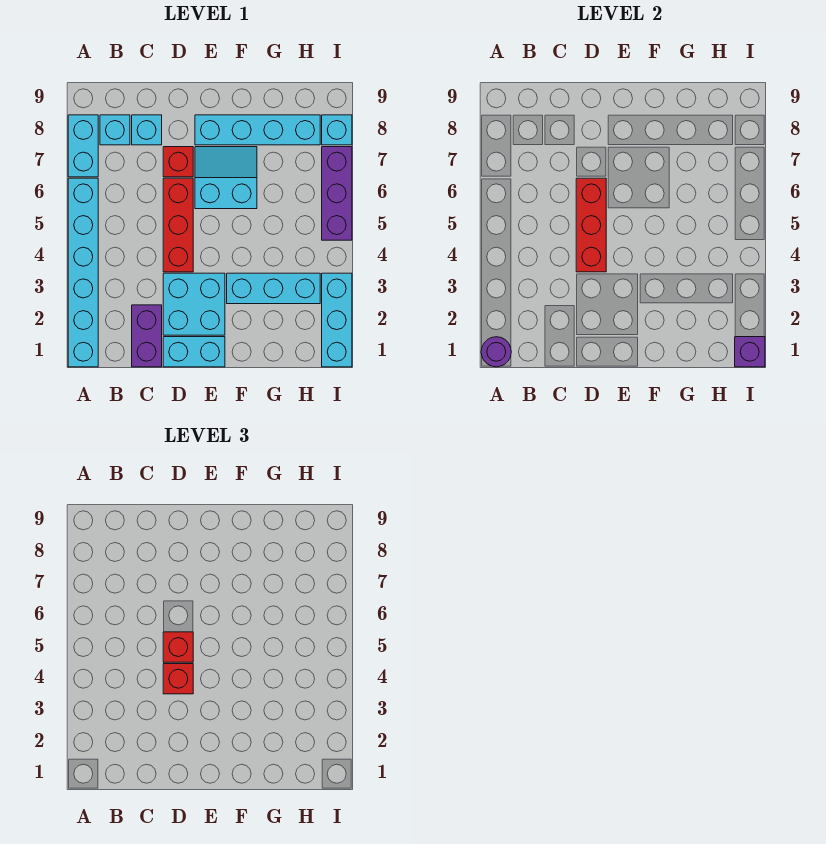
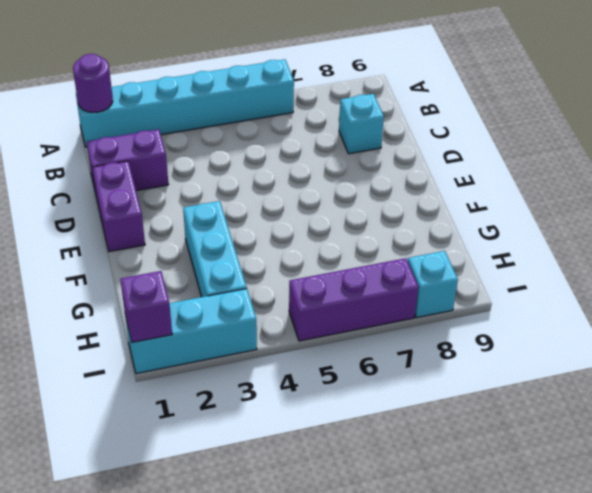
purple brick D1:E1 level 1 -> cyan brick D1:E1 level 1
none -> cyan brick A7:A8 level 1
none -> cyan brick B8 level 1
none -> cyan brick D2:E3 level 1

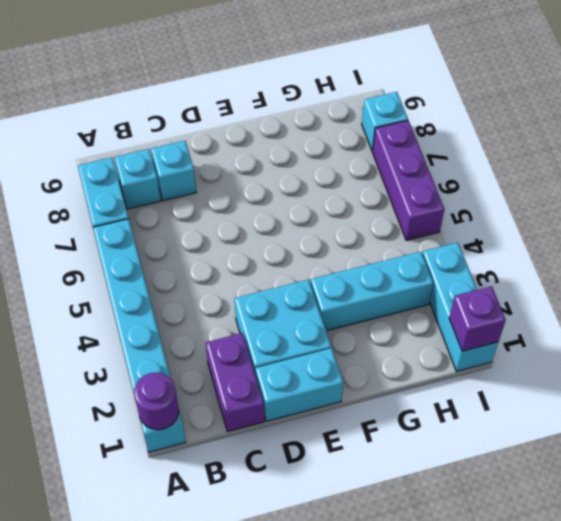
none -> red brick D4:D6 level 1
none -> red brick D7 level 1
none -> cyan slope E6:F7 level 1 top 6

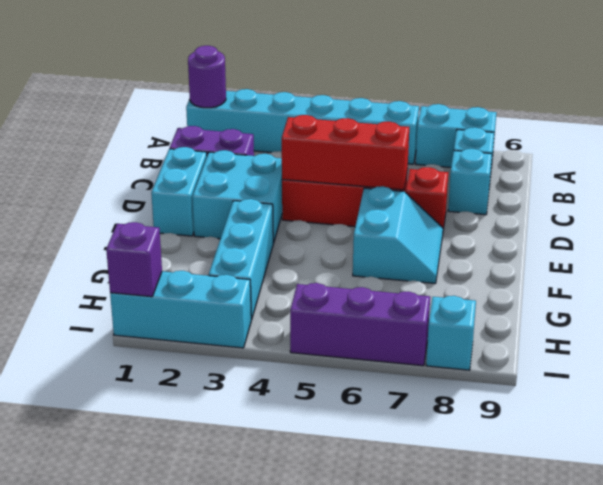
none -> cyan brick E8:H8 level 1
none -> red brick D4 level 3
none -> red brick D5 level 3

